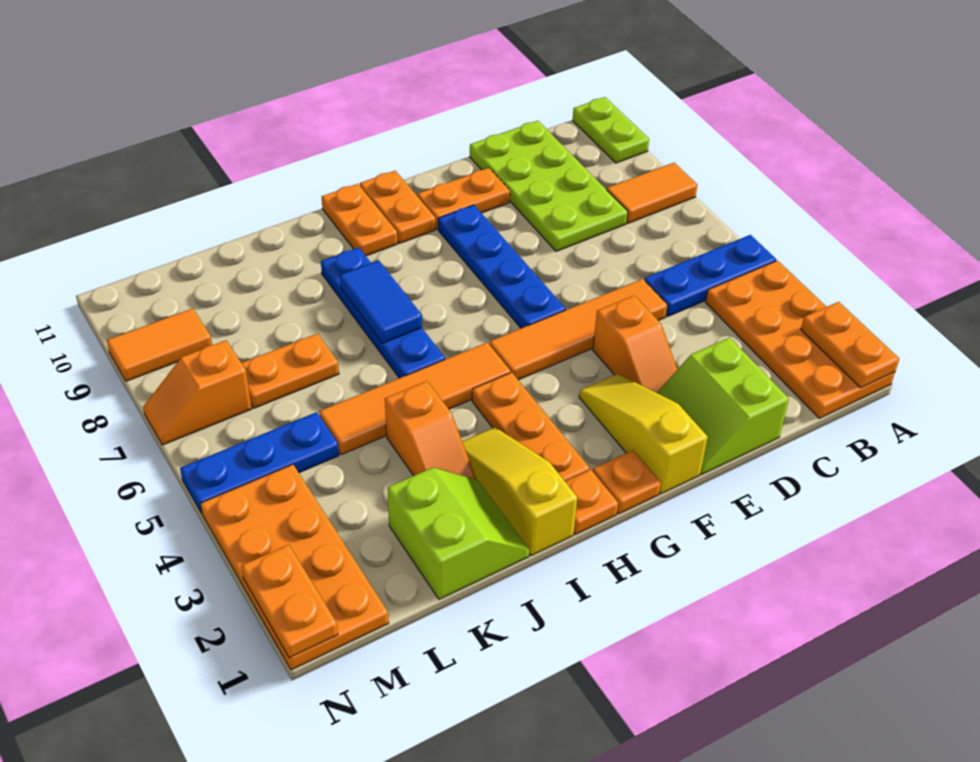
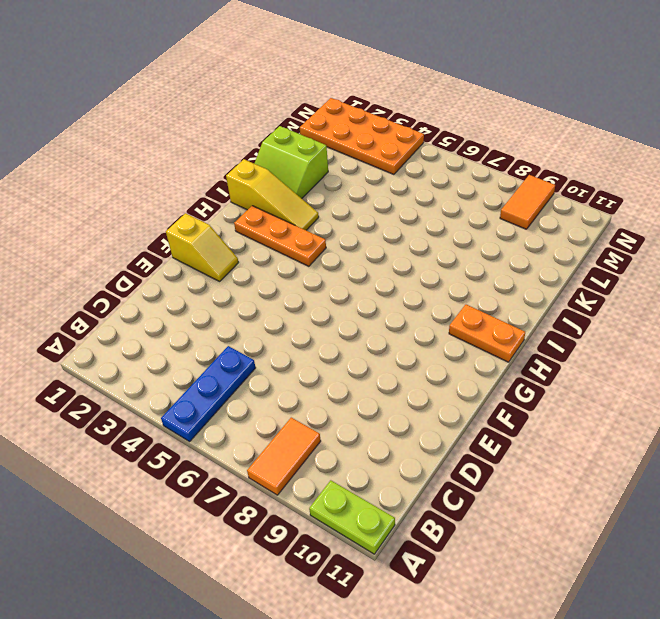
yellow slope F1:F2 level 1 top 1 -> yellow slope F1:F3 level 1 top 1
none -> orange plate A1:B4 level 1
none -> lime plate C8:D11 level 1
none -> lime slope D1:E2 level 1 top D

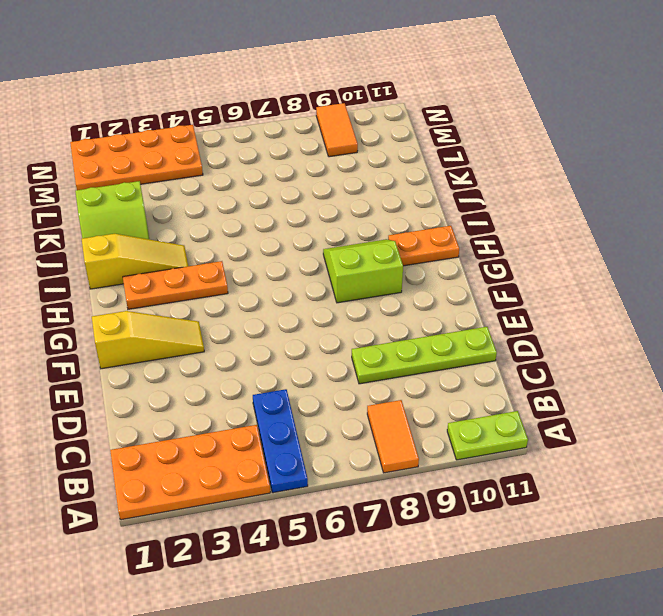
lime plate D8:D11 level 1 -> lime plate C8:D11 level 1
lime slope G8:H9 level 1 top G -> lime slope D1:E2 level 1 top D
none -> orange tile D5:G5 level 1
none -> orange slope E3:E4 level 1 top 4
none -> orange plate E10:F10 level 1

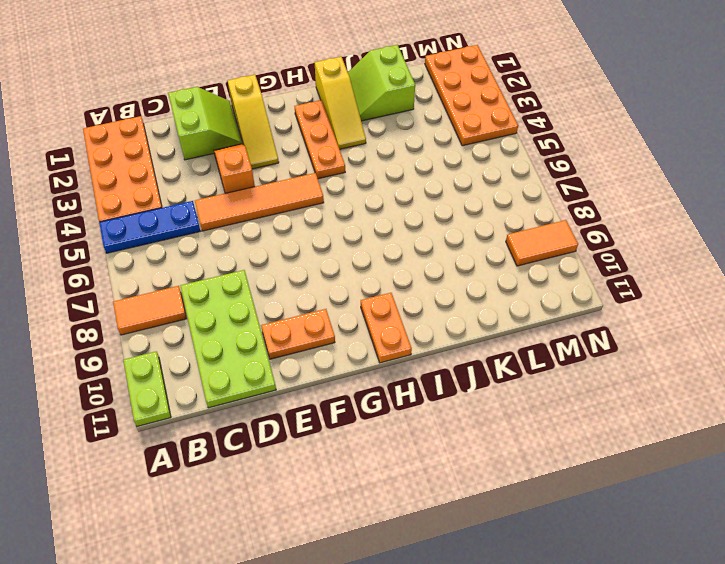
none -> blue plate F6:F9 level 1
none -> orange plate G1 level 1
none -> orange plate G10:G11 level 1

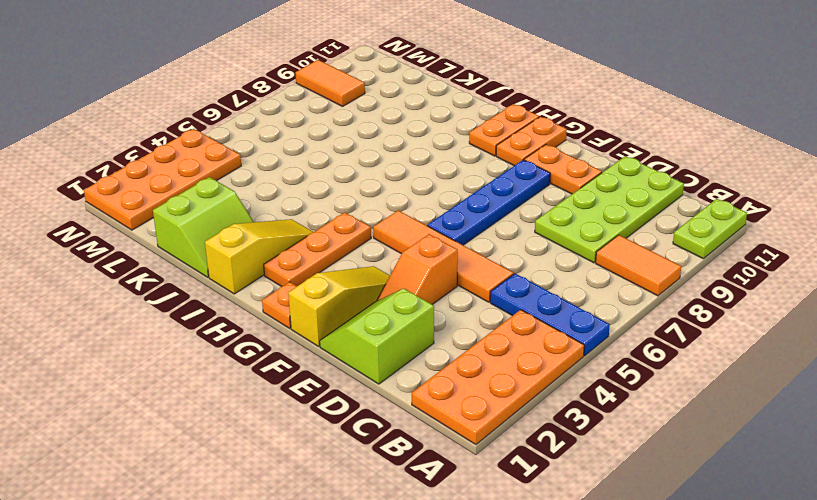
none -> orange plate H1 level 1
none -> orange tile H5:K5 level 1
none -> blue plate I6:I9 level 1

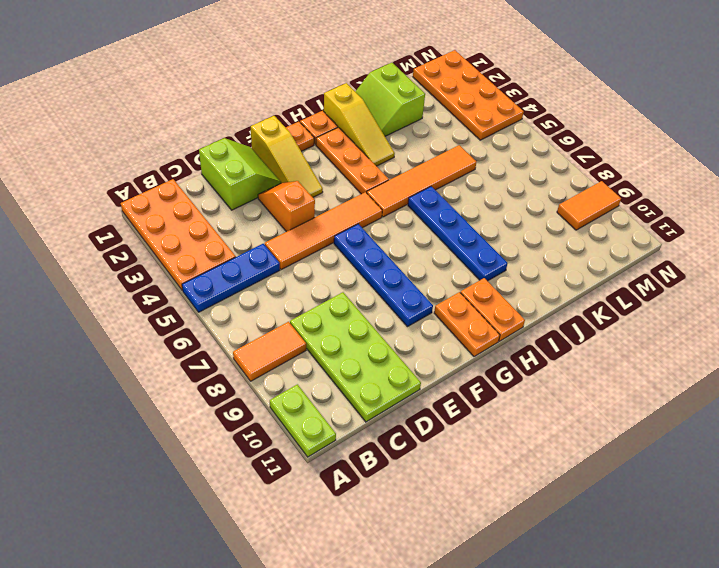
none -> orange plate E10:F10 level 1
none -> orange slope J3:J4 level 1 top 4
none -> orange plate K7:L7 level 1

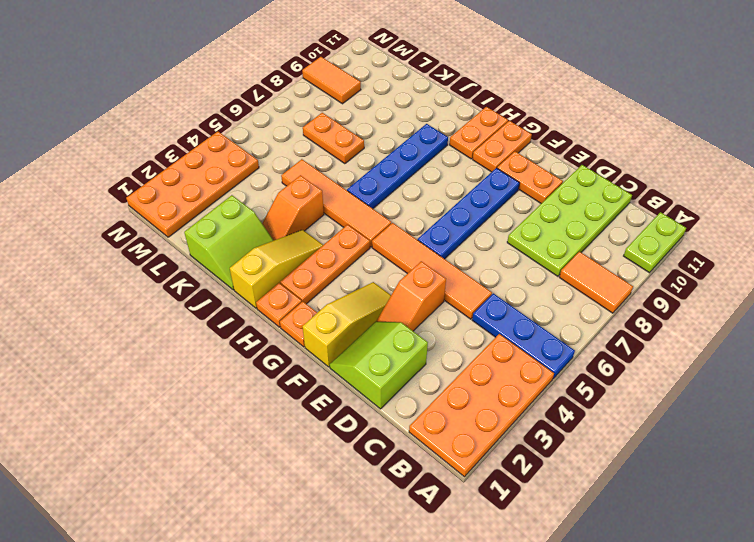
none -> blue plate L5:N5 level 1
none -> orange slope M7:N7 level 1 top M
none -> orange plate A1:A2 level 2

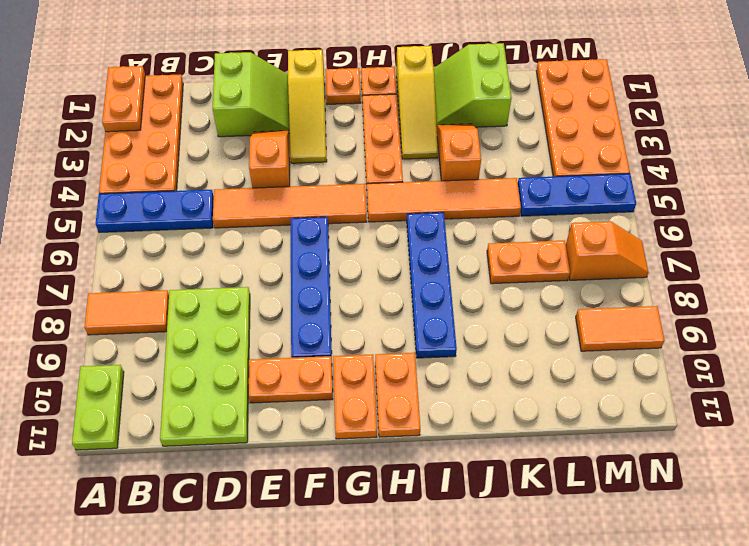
none -> blue tile I7:I8 level 2
none -> orange plate N1:N2 level 2

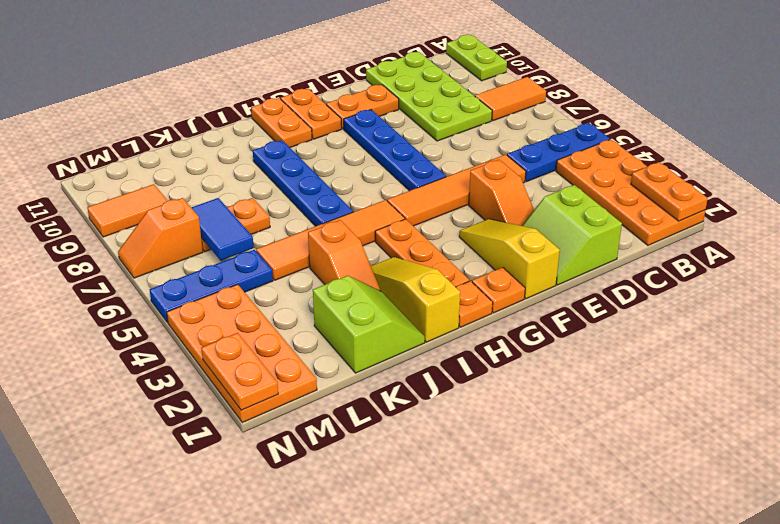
blue tile L6:L7 level 2 -> blue tile I7:I8 level 2

